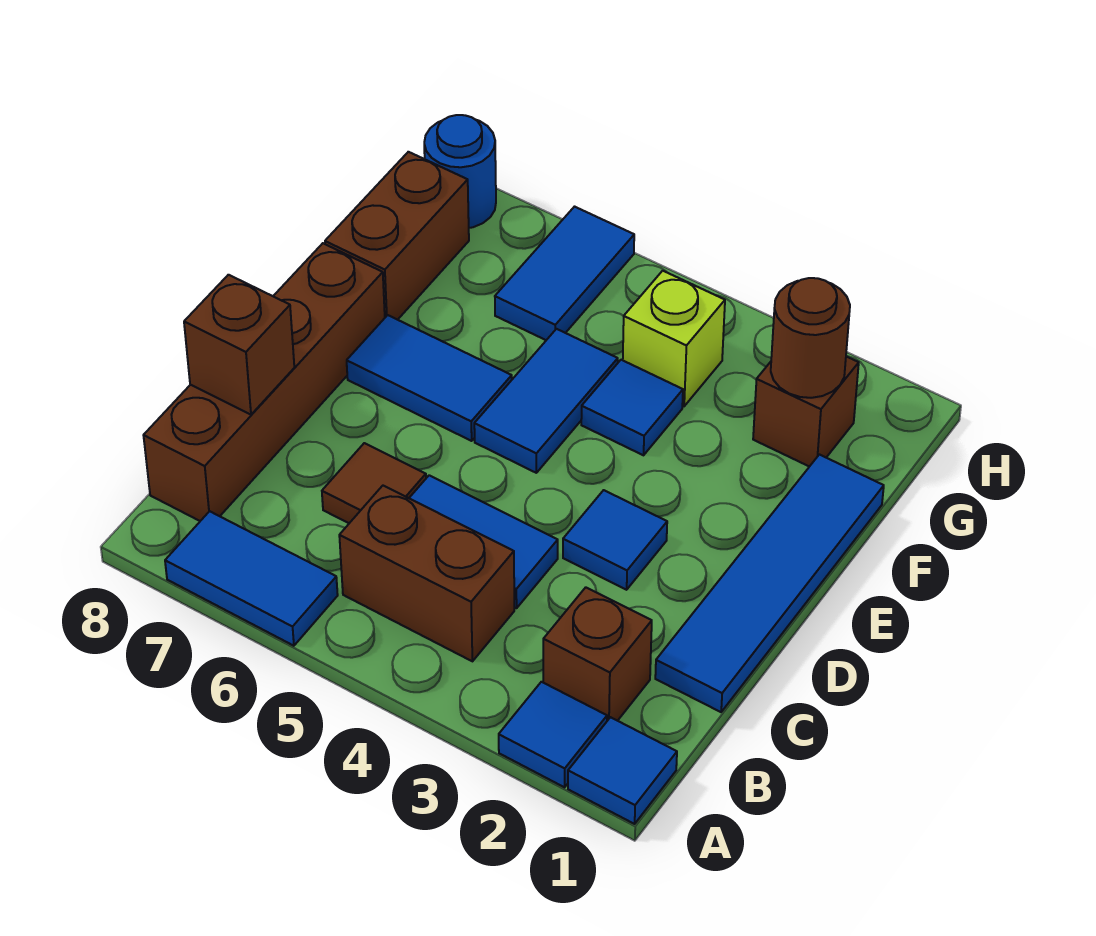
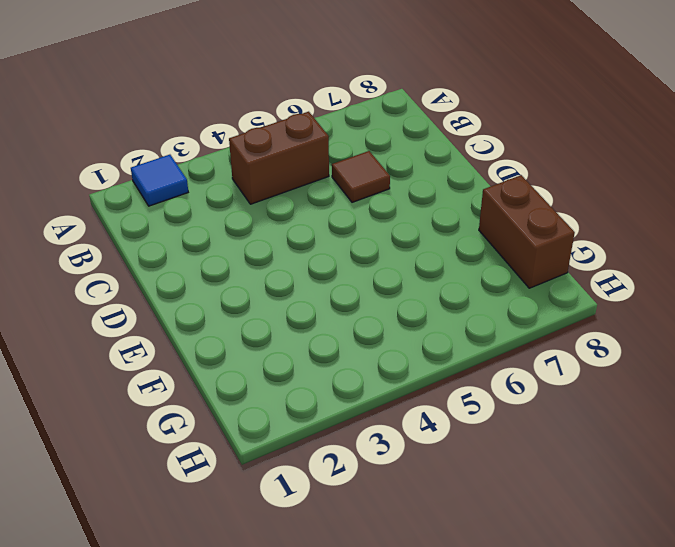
none -> blue tile A1 level 1
none -> blue tile A6:A7 level 1
none -> brown brick B2 level 1

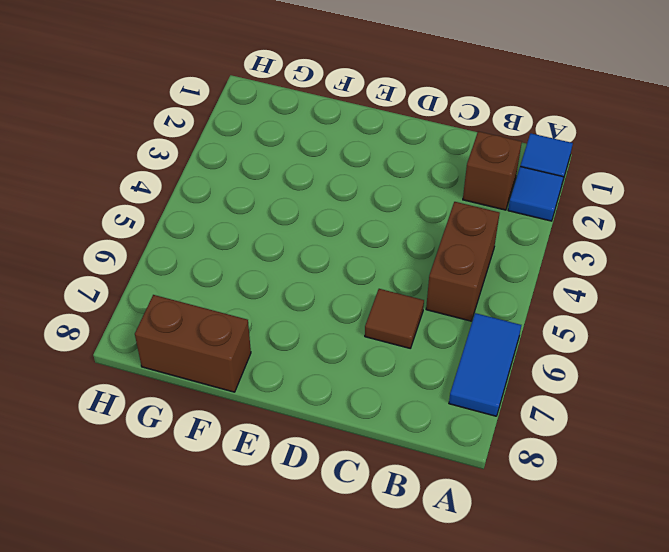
none -> brown brick B8:E8 level 1
none -> blue tile C1:F1 level 1
none -> blue tile C4:C5 level 1

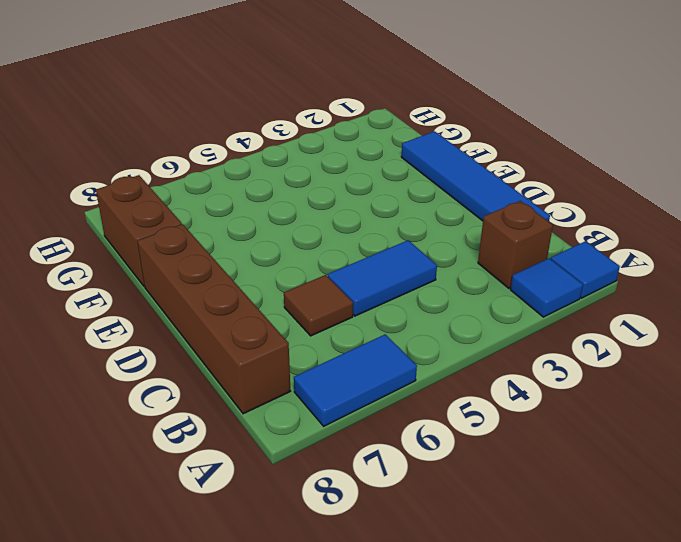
none -> brown brick B4:B5 level 1
none -> blue tile D3 level 1
none -> blue tile E5:F5 level 1

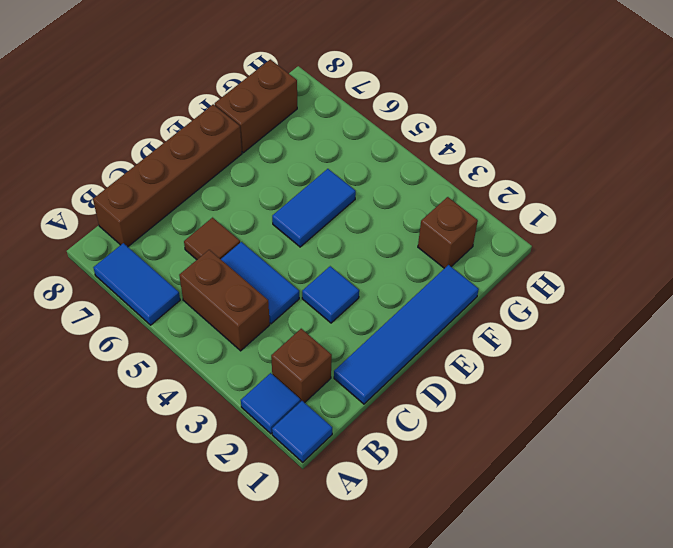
none -> blue tile E6:E7 level 1
none -> blue tile F4 level 1
none -> lime brick G4 level 1

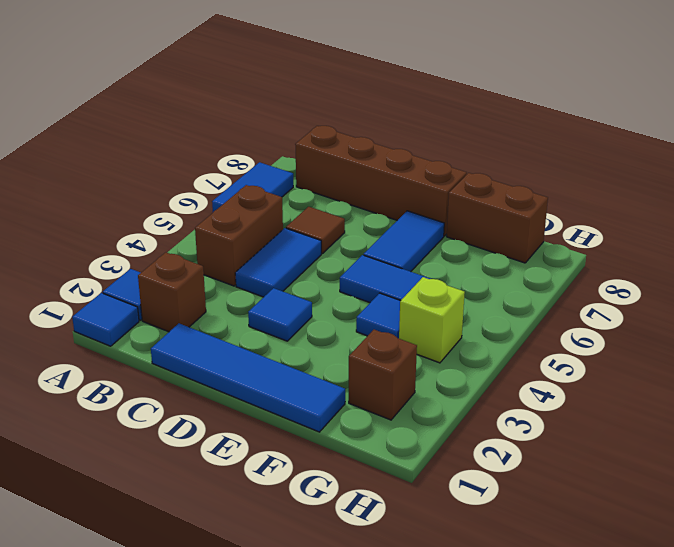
none -> blue tile G6:H6 level 1
none -> blue round brick H8 level 1
none -> brown brick C8 level 2

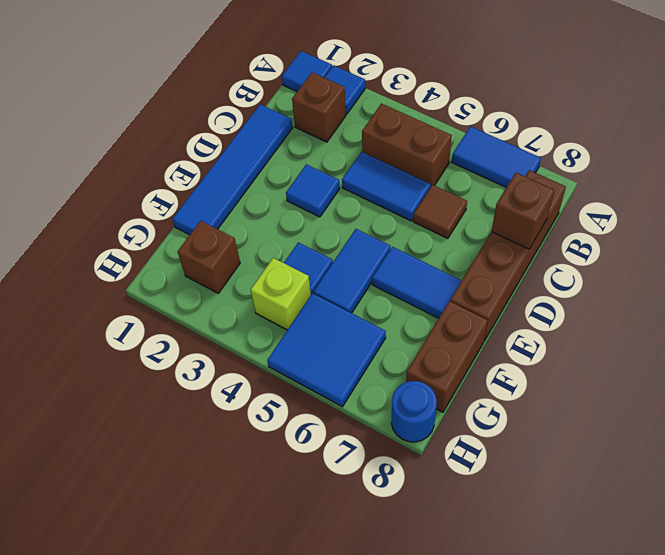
blue tile G5:H6 level 1 -> blue tile G6:H6 level 1
none -> brown round brick G2 level 2

